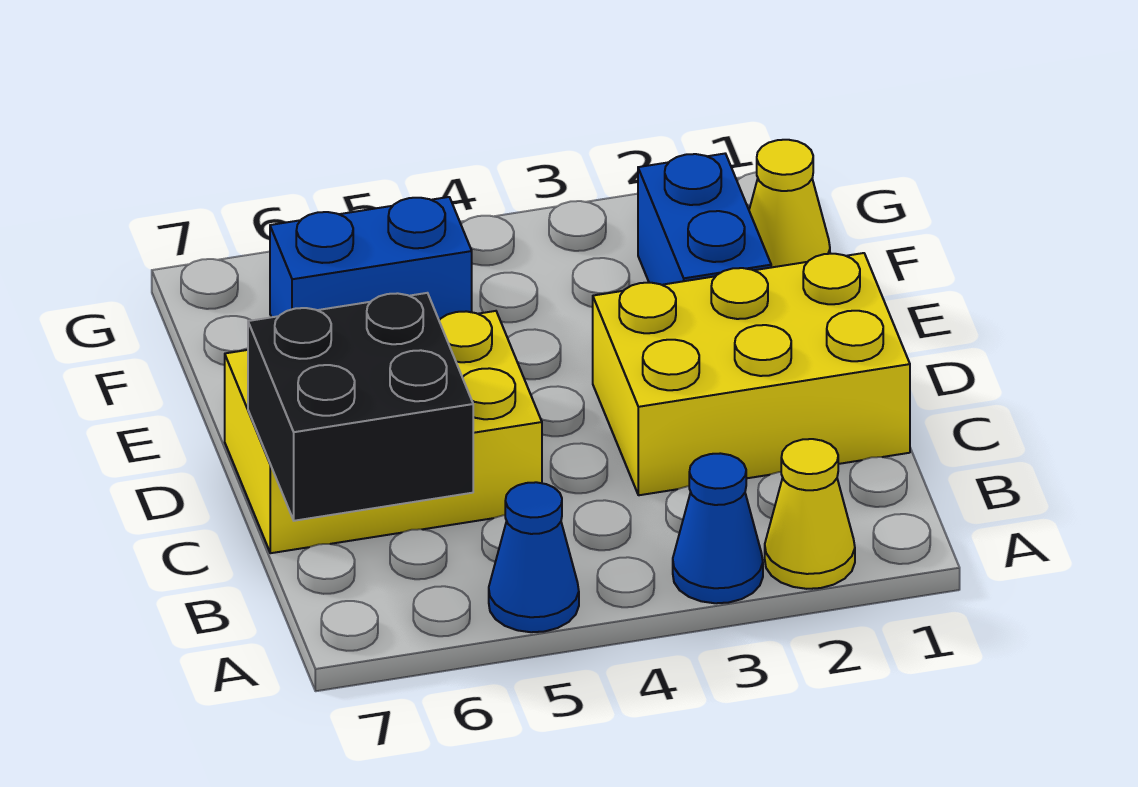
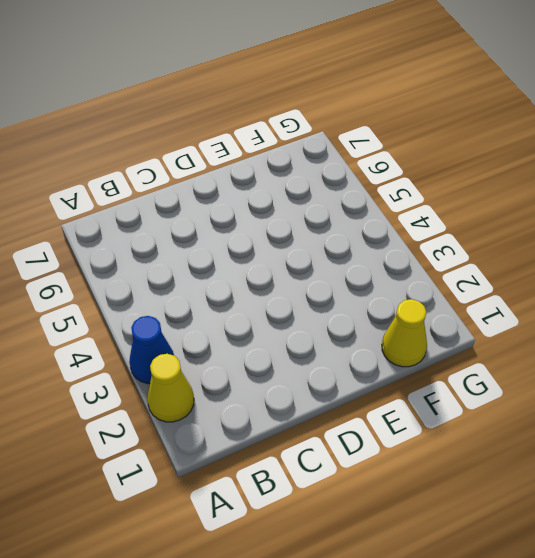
none -> blue cone A5 level 1
none -> yellow brick C1:D3 level 1

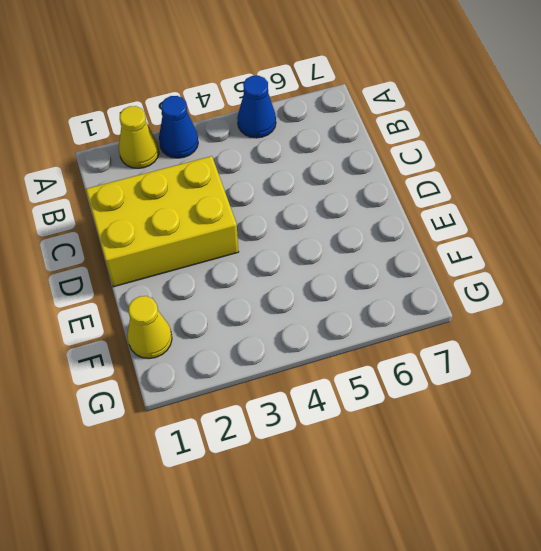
none -> yellow brick C5:D7 level 1
none -> blue brick E2:F2 level 1

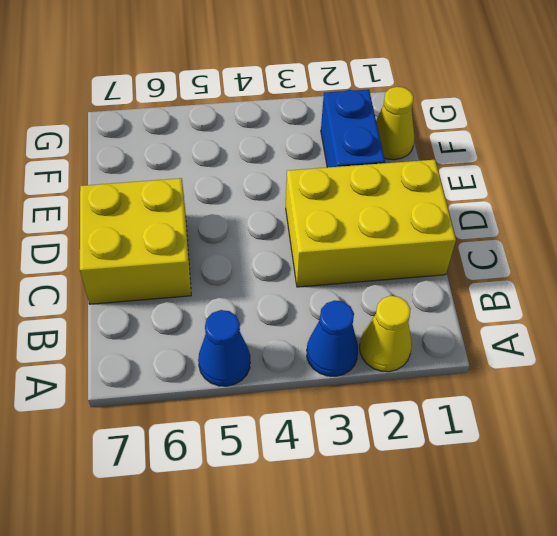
yellow brick C6:D7 level 1 -> yellow brick C5:D7 level 1
none -> blue brick F5:F6 level 1
none -> black brick B6:C7 level 2

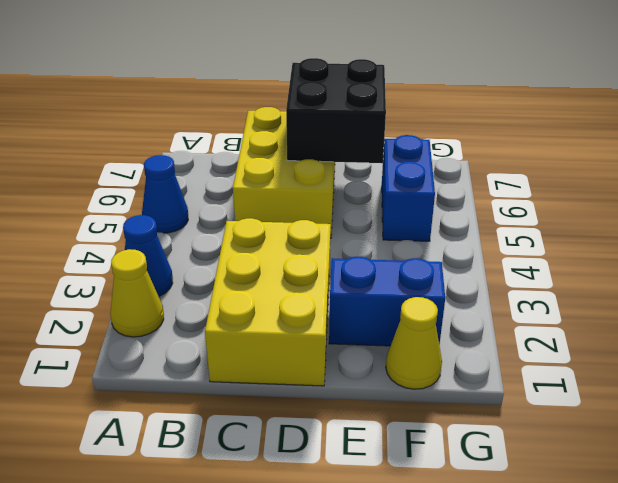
black brick D6:E7 level 2 -> black brick B6:C7 level 2

